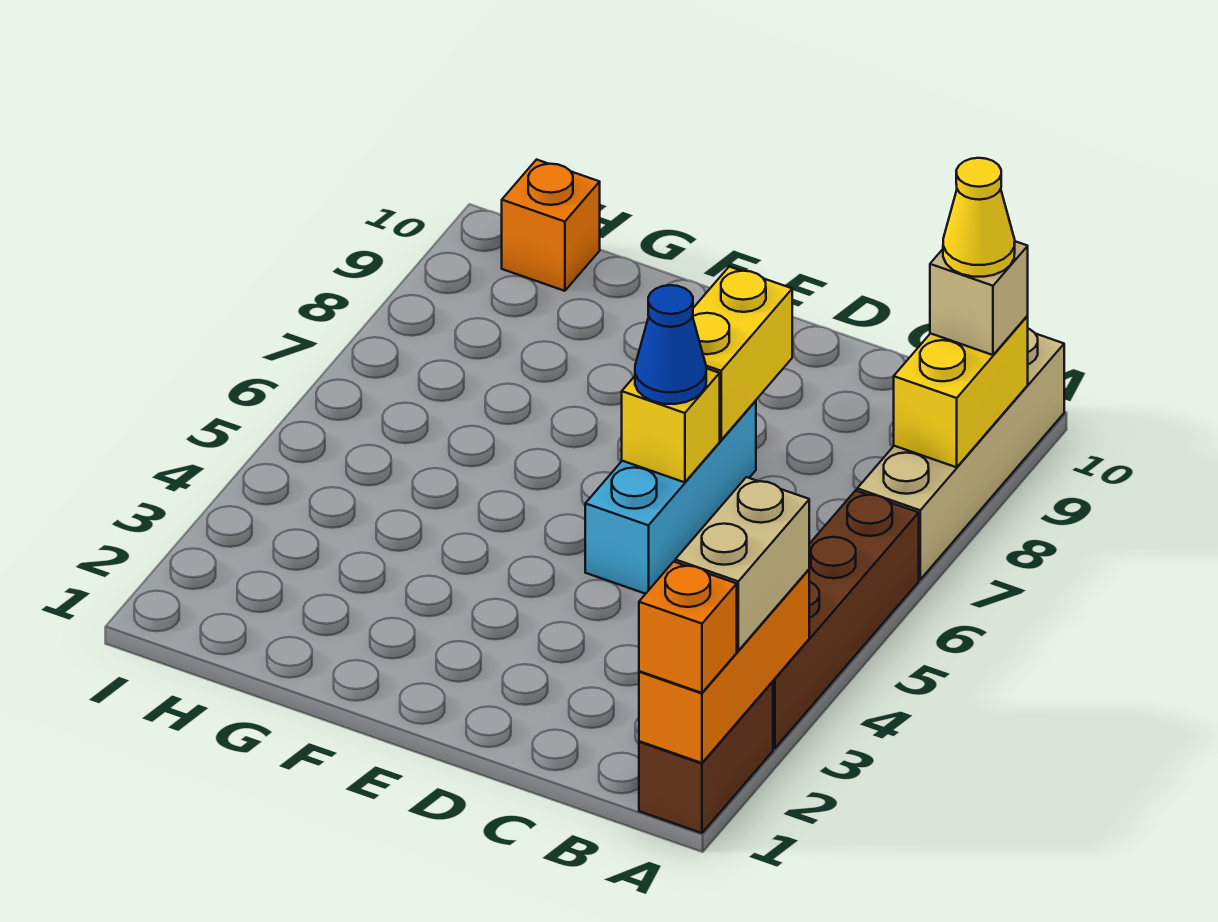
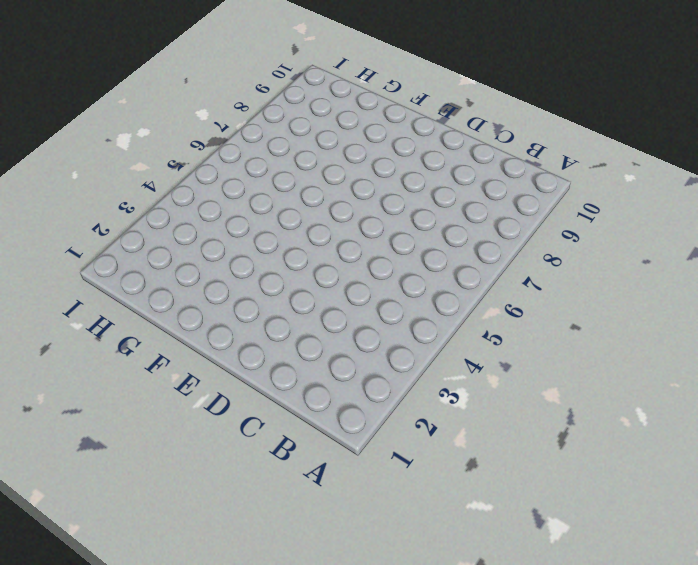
none -> brown brick A1:A2 level 1
none -> brown brick A3:A6 level 1
none -> tan brick A7:A10 level 1

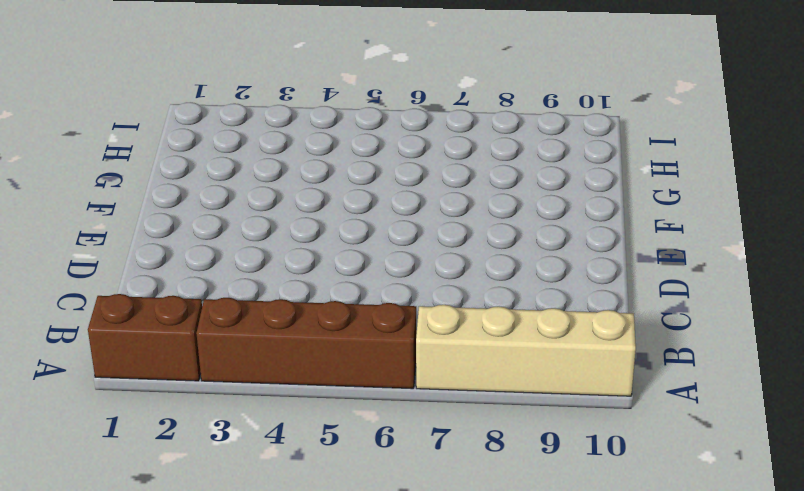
none -> cyan brick D5:D7 level 1
none -> orange brick H10 level 1
none -> orange brick A1:A3 level 2

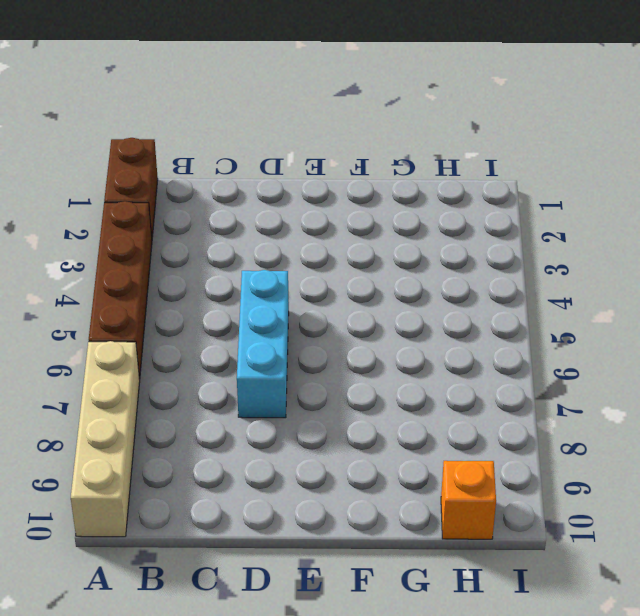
none -> orange brick A1:A3 level 2
none -> yellow brick A8:A9 level 2
none -> yellow brick D6 level 2

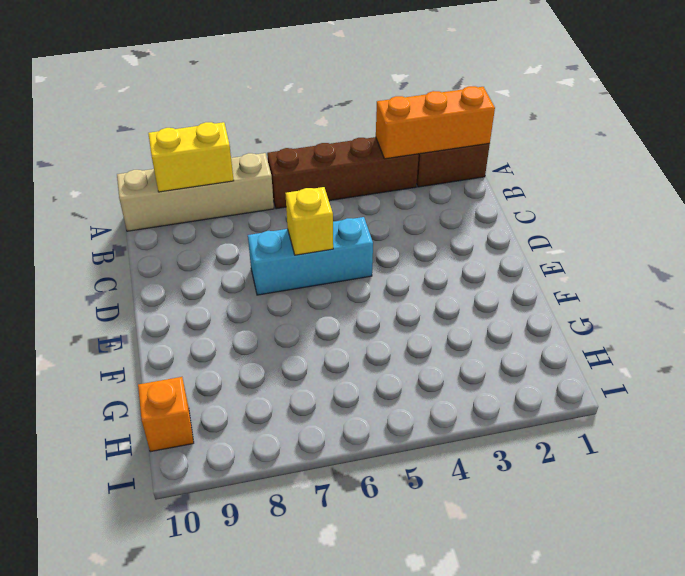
none -> yellow brick D7:D8 level 2
none -> orange brick A1 level 3
none -> tan brick A2:A3 level 3

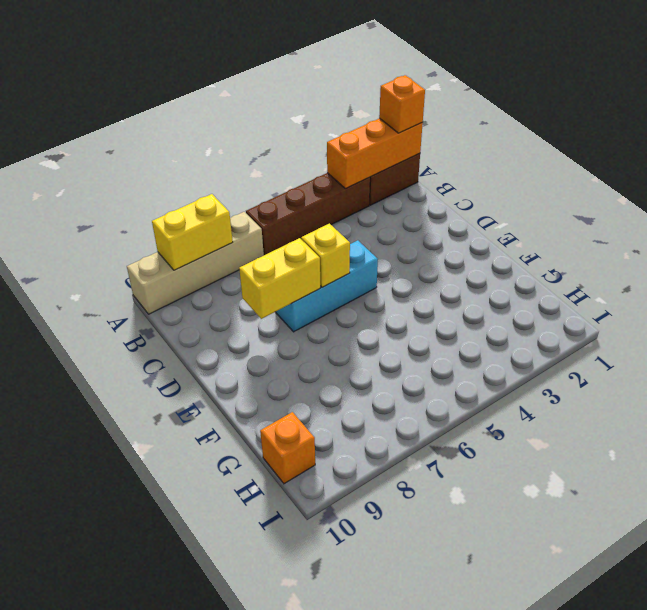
none -> tan brick A2:A3 level 3
none -> tan brick A9 level 3
none -> blue cone D6 level 3

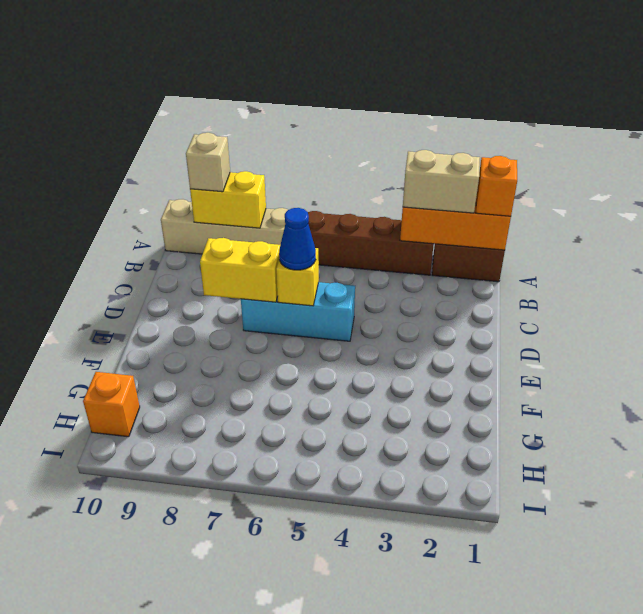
none -> yellow cone A9 level 4

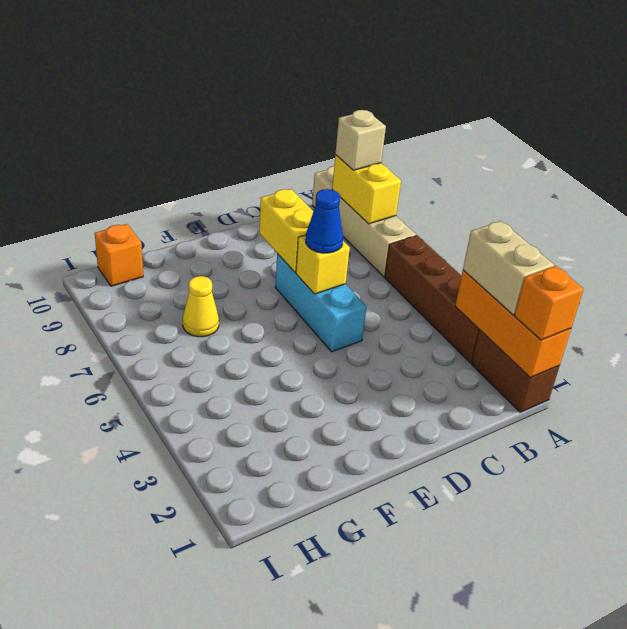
yellow cone G7 level 1 -> yellow cone A9 level 4

